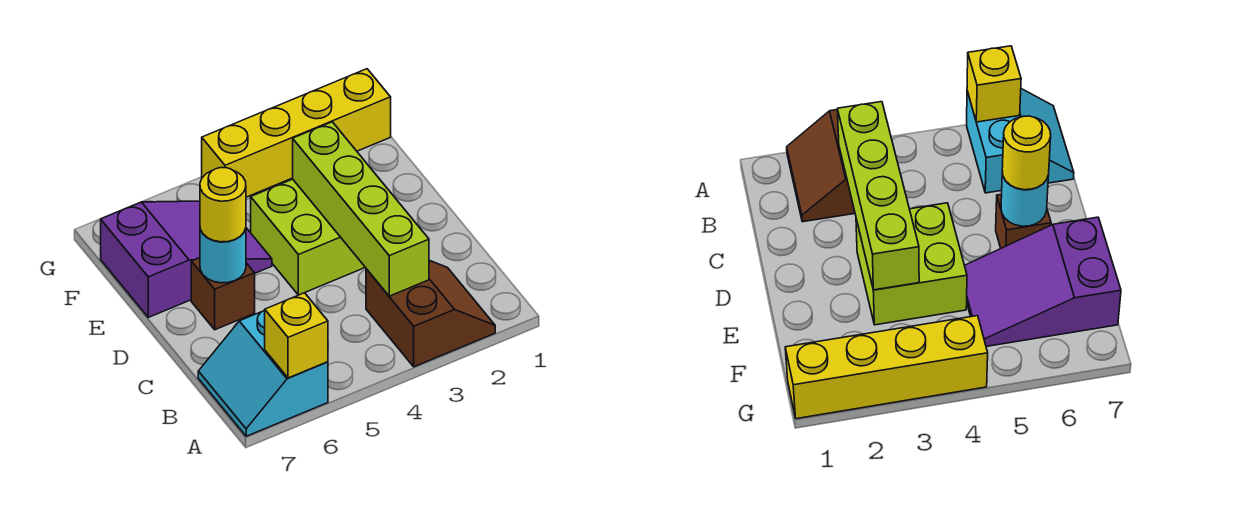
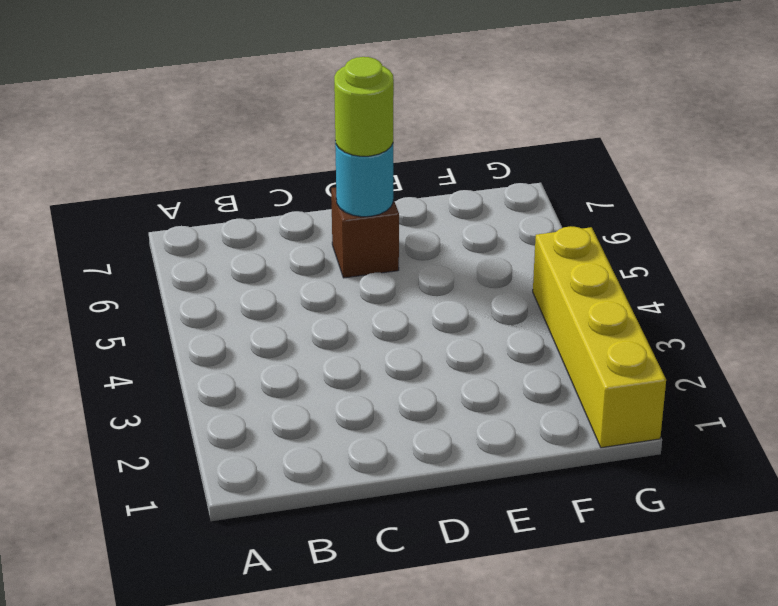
lime round brick D6 level 3 -> yellow round brick D6 level 3
none -> brown slope A2:B3 level 1 top 3
none -> cyan slope A6:B7 level 1 top 6

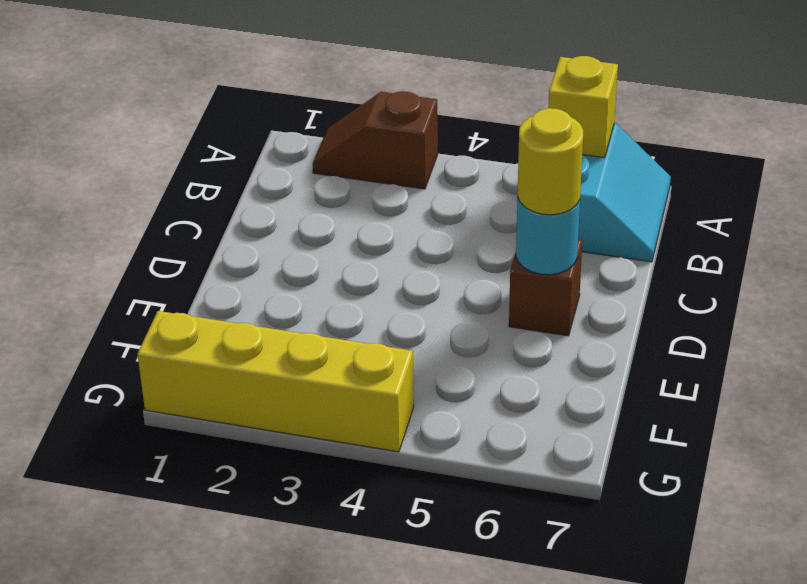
brown slope A2:A3 level 1 top 3 -> brown slope A2:B3 level 1 top 3
none -> lime brick D3:E4 level 1
none -> purple slope E5:F7 level 1 top 7

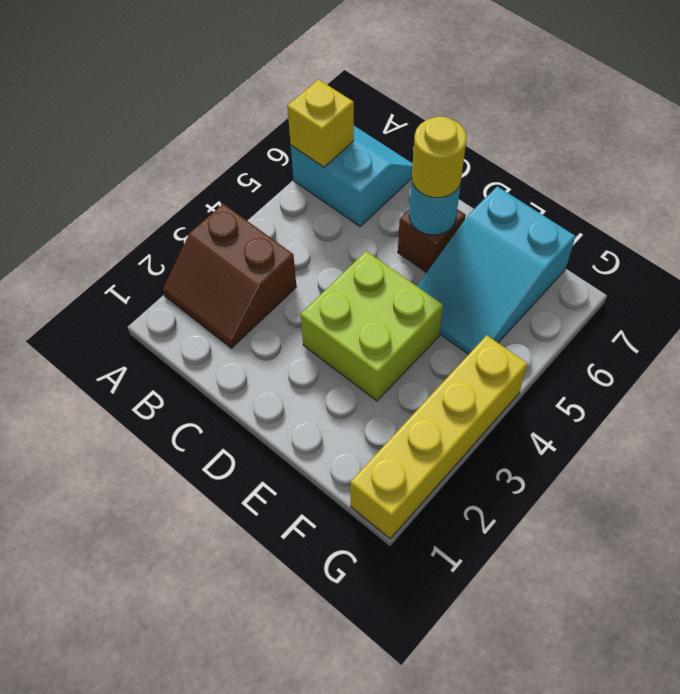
cyan slope E5:F7 level 1 top 7 -> purple slope E5:F7 level 1 top 7
none -> lime brick B3:E3 level 2

